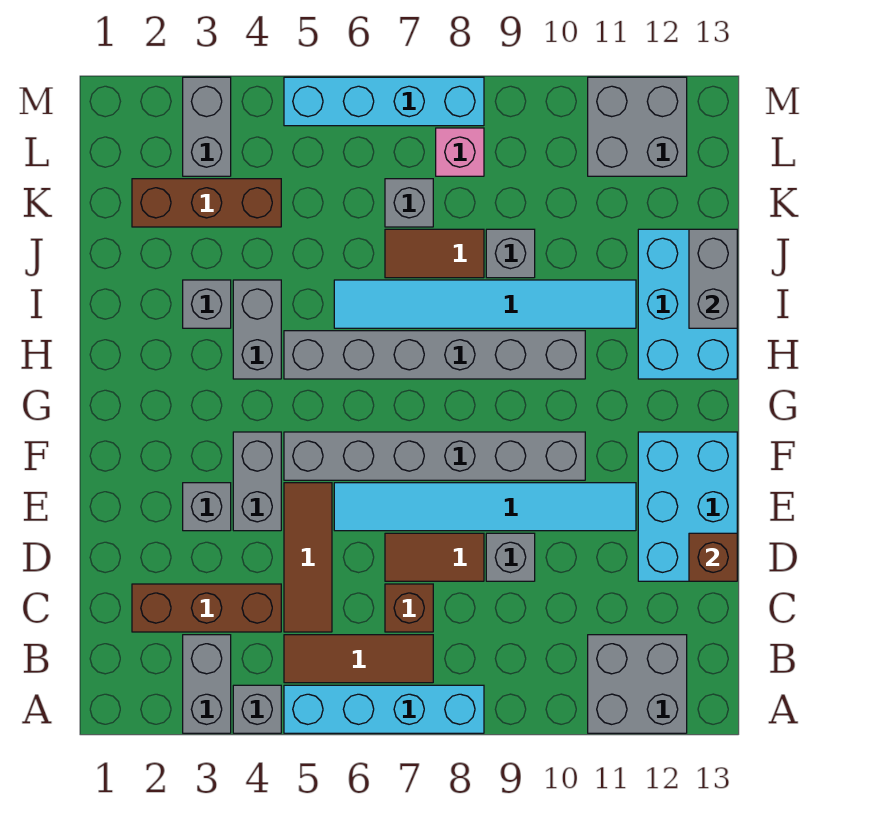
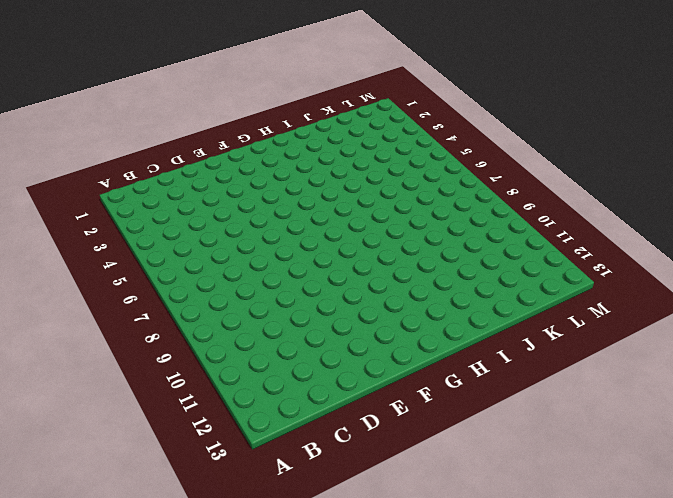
none -> grey brick A3:B3 level 1
none -> grey brick A4 level 1
none -> cyan brick A5:A8 level 1
none -> grey brick A11:B12 level 1

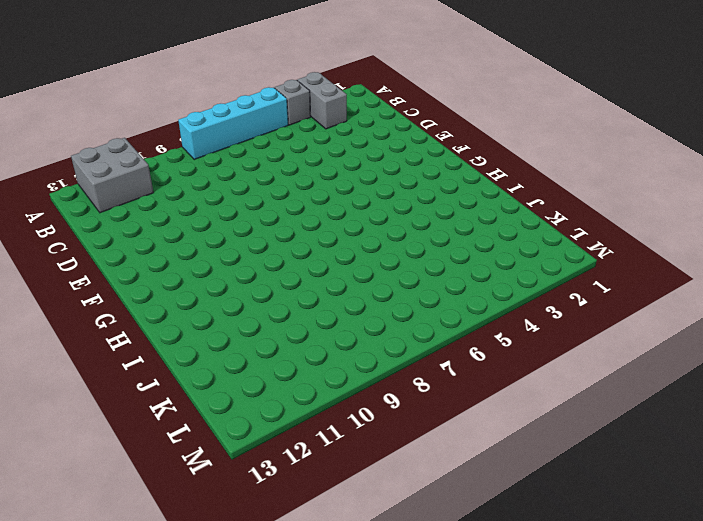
none -> brown tile B5:B7 level 1
none -> brown brick C2:C4 level 1
none -> brown tile C5:E5 level 1
none -> brown brick C7 level 1

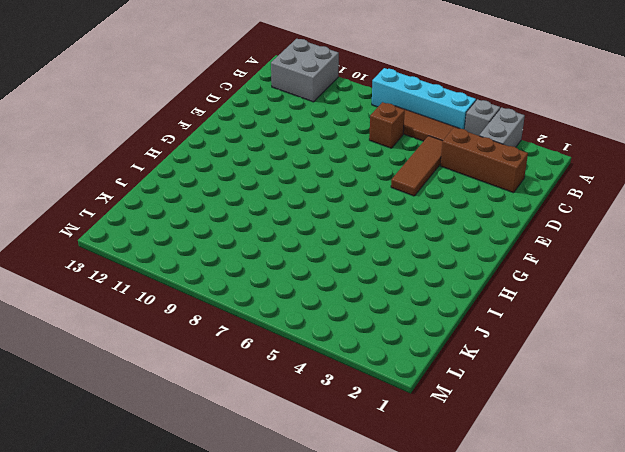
none -> brown tile D7:D8 level 1
none -> grey brick D9 level 1
none -> cyan brick D12:F13 level 1
none -> grey brick E3 level 1

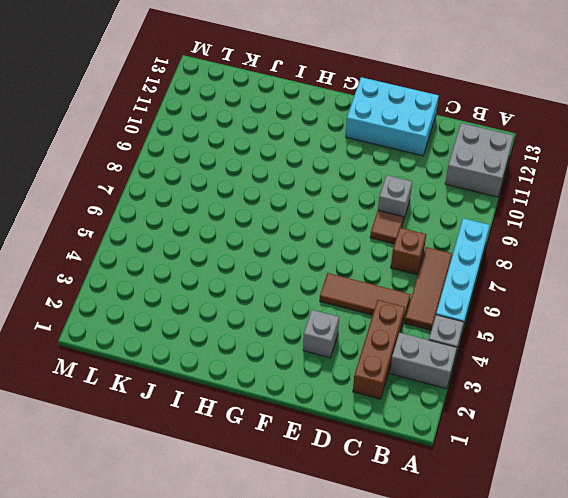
brown tile D8 level 1 -> brown tile D7:D8 level 1
none -> grey brick E4:F4 level 1
none -> cyan tile E6:E11 level 1
none -> grey brick F5:F10 level 1
none -> grey brick H4:I4 level 1

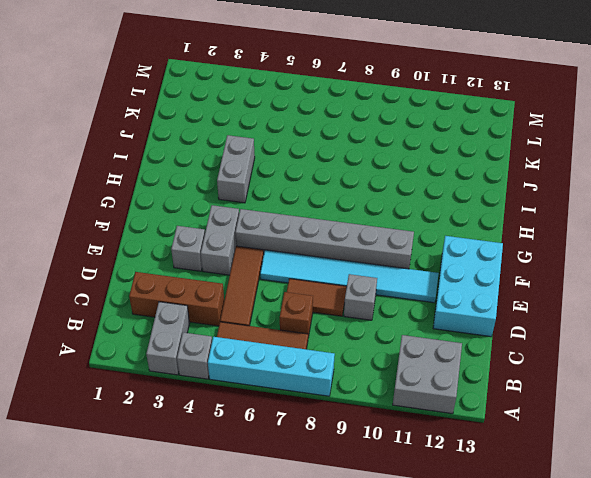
none -> grey brick H5:H10 level 1
none -> cyan brick H12:J13 level 1
none -> grey brick I3 level 1
none -> cyan tile I6:I11 level 1

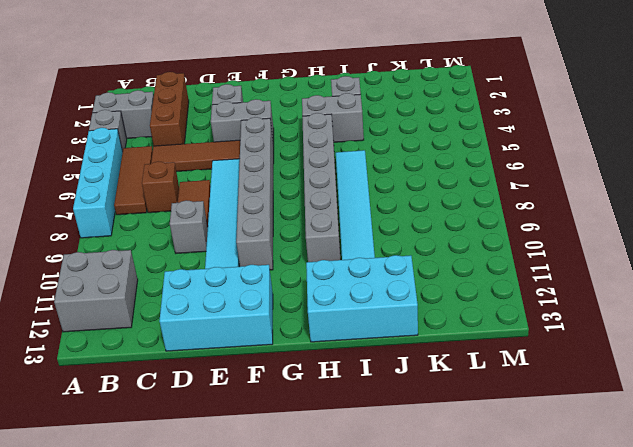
none -> brown tile J7:J8 level 1
none -> grey brick J9 level 1
none -> brown brick K2:K4 level 1
none -> grey brick K7 level 1

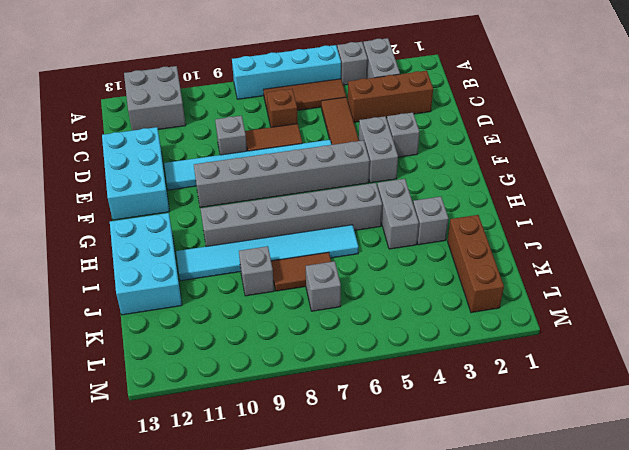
brown brick J2:L2 level 1 -> brown brick K2:K4 level 1
none -> grey brick L3:M3 level 1
none -> pink brick L8 level 1
none -> grey brick L11:M12 level 1
none -> cyan brick M5:M8 level 1

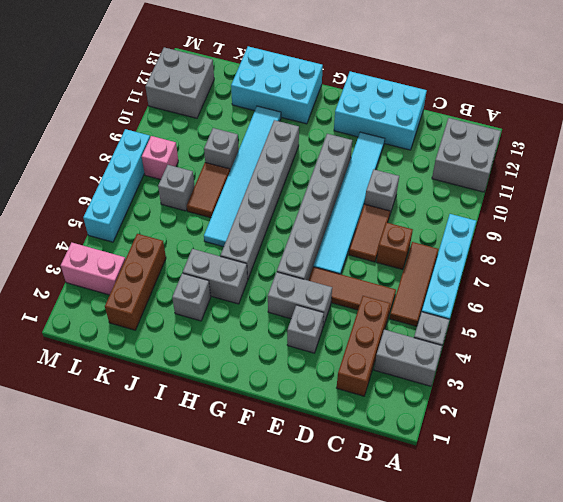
pink brick L3:M3 level 1 -> grey brick L3:M3 level 1
none -> brown brick D13 level 2
none -> grey brick I13:J13 level 2

